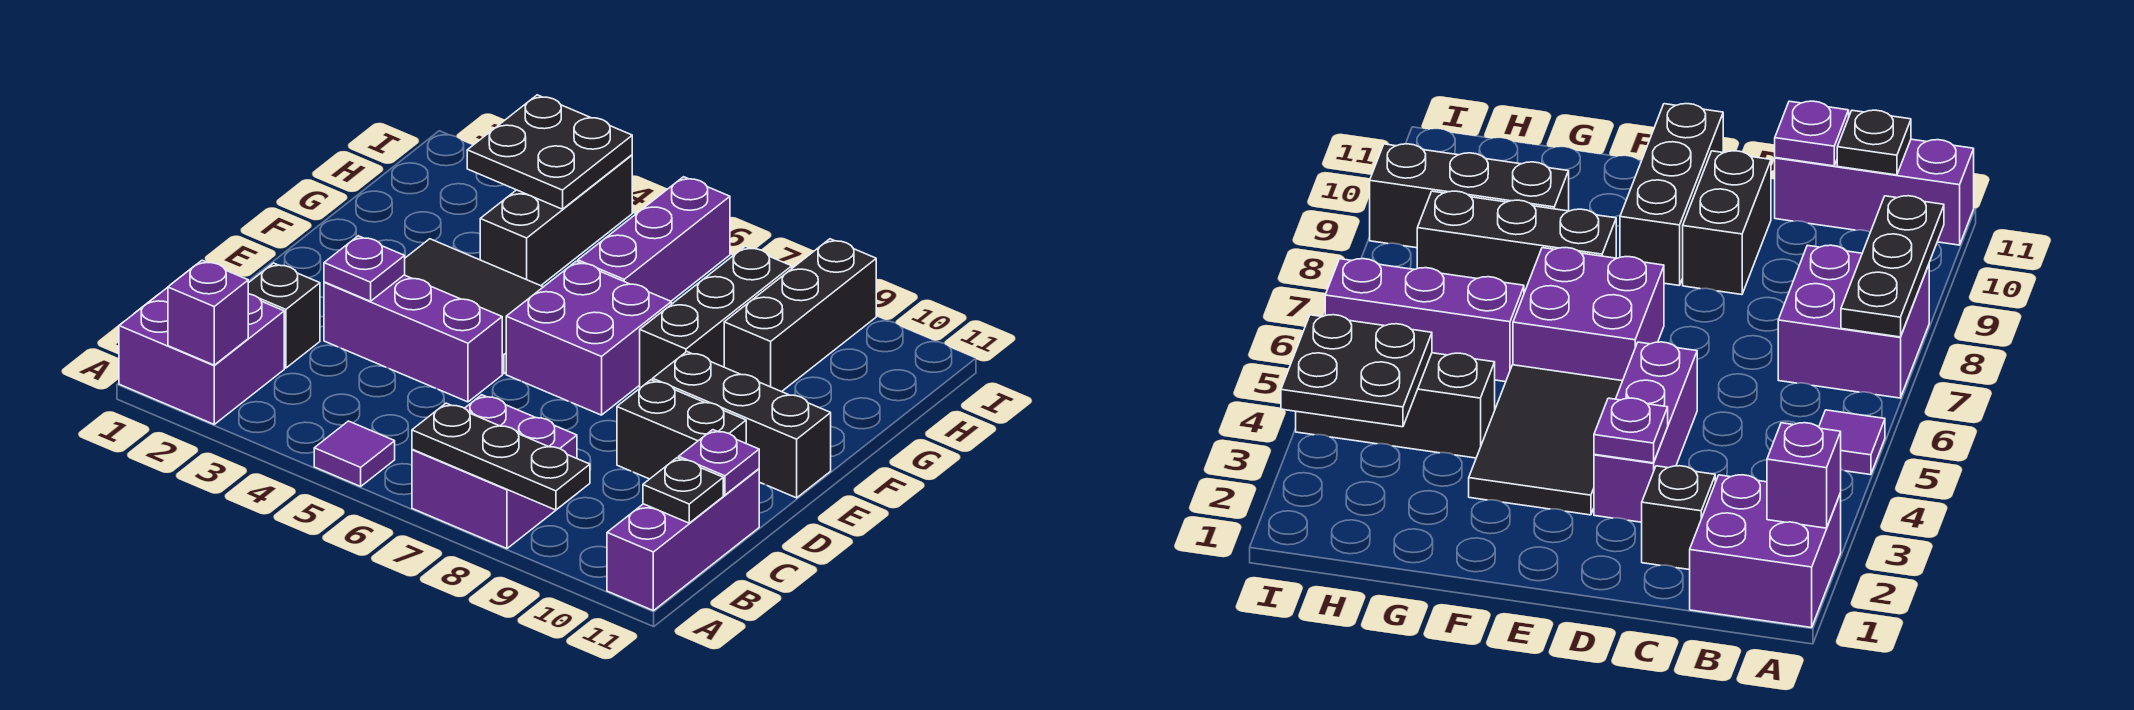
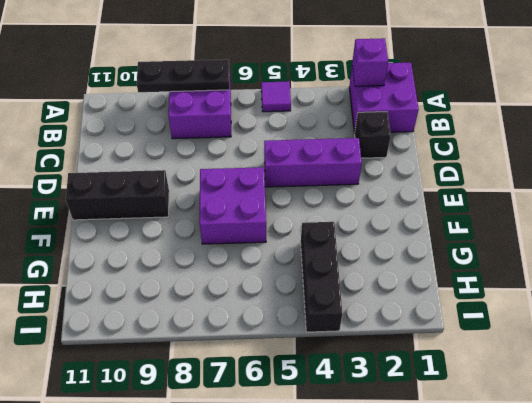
none -> purple brick A11:C11 level 1
none -> black brick D9:D10 level 1
none -> black tile E3:F5 level 1

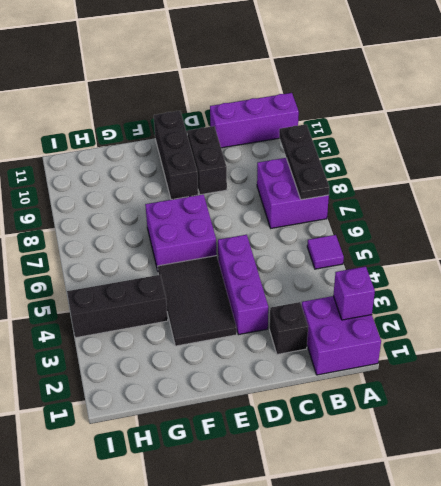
none -> black brick F8:H8 level 1
none -> purple brick G6:I6 level 1
none -> black brick G9:I9 level 1

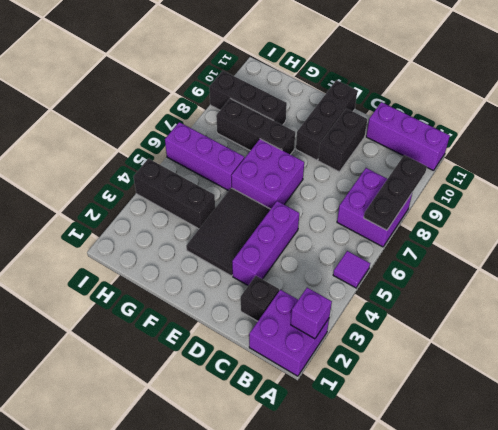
none -> black plate B11 level 2
none -> purple plate C11 level 2
none -> purple plate D3 level 2

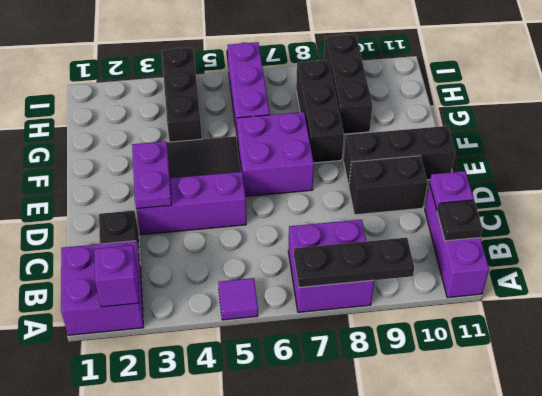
purple plate D3:E3 level 2 -> purple plate D3 level 2
none -> black plate H3:I4 level 2

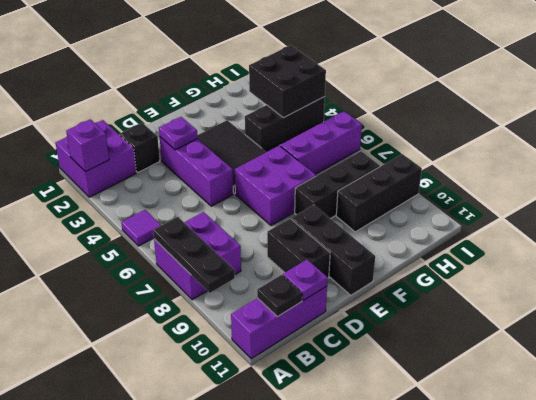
black brick H3:I4 level 2 -> black plate H3:I4 level 2

